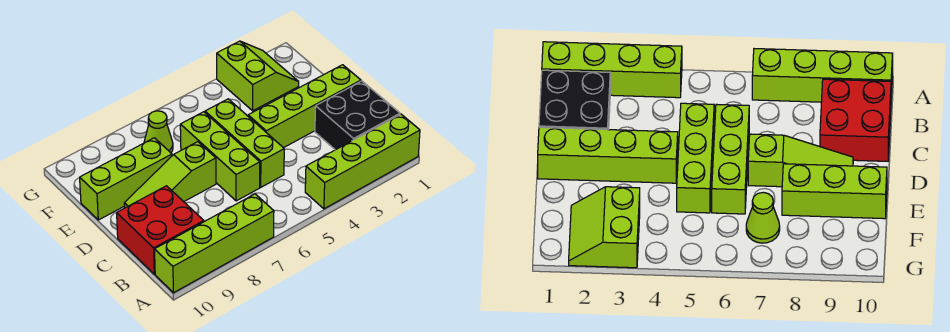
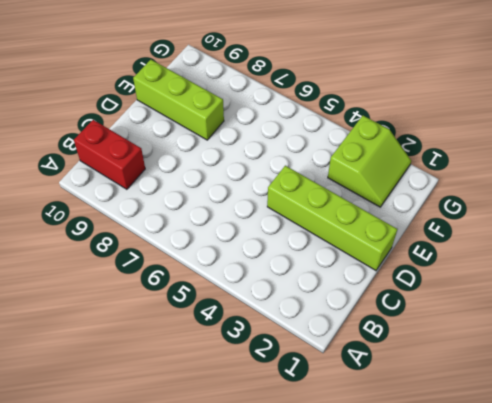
red brick B9:B10 level 1 -> red brick B9:C10 level 1
none -> lime brick A1:A4 level 1
none -> lime brick A7:A10 level 1

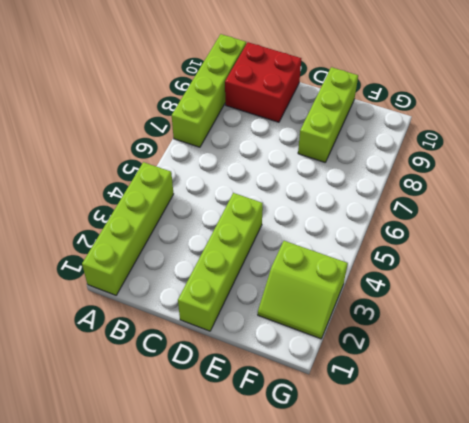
none -> black brick B1:C2 level 1
none -> lime brick C5:E5 level 1

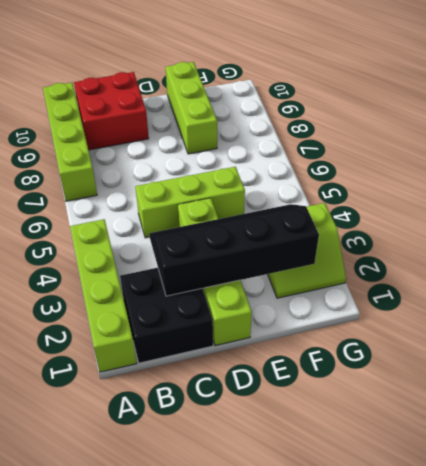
black slope C2:F3 level 2 top 2 -> none
none -> lime brick C6:E6 level 1
none -> lime slope D7:D9 level 1 top 7

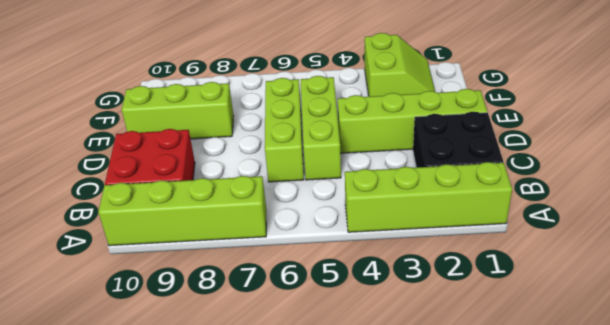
none -> lime slope D7:D9 level 1 top 7
none -> lime cone F7 level 1

